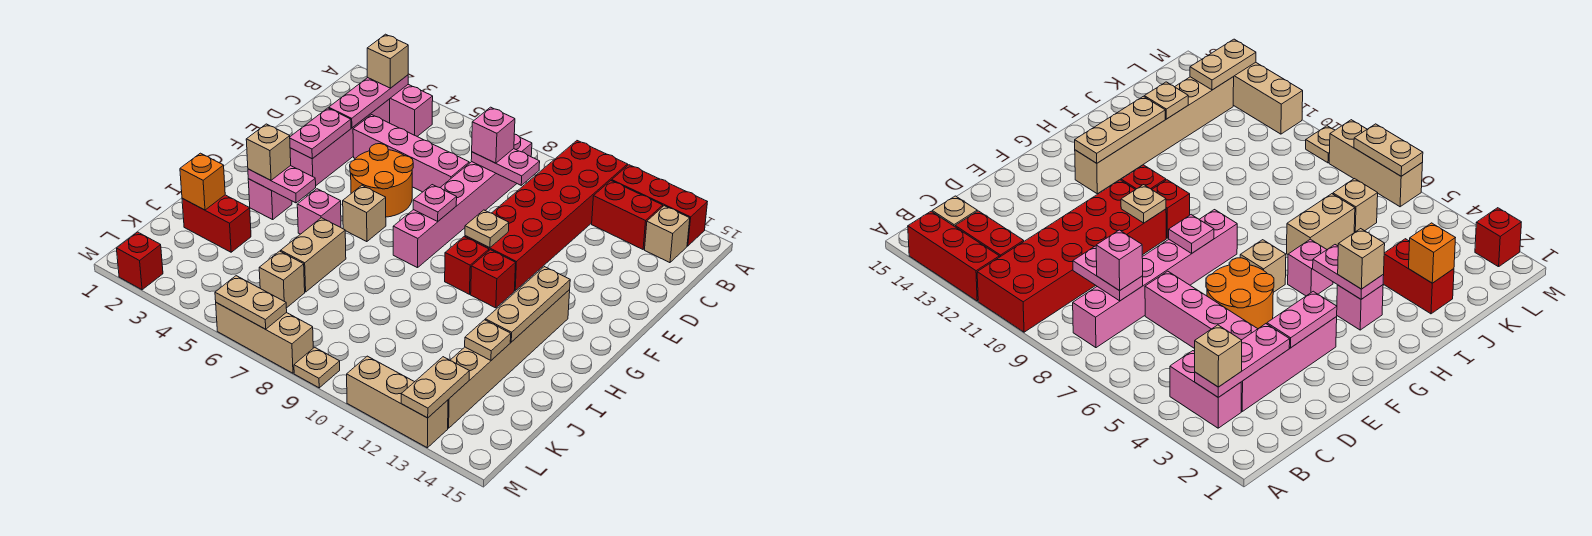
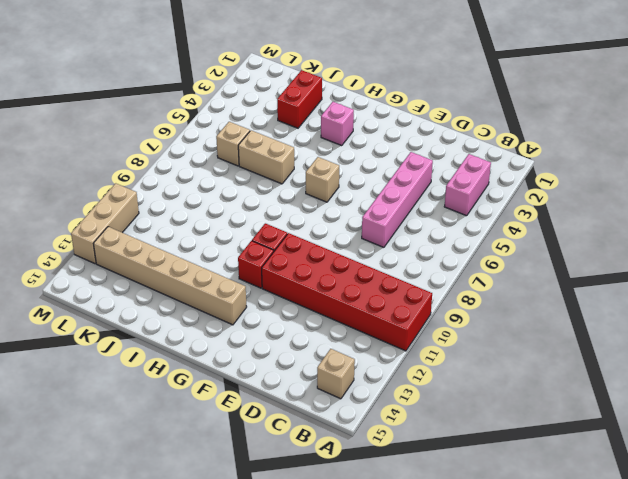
none -> red brick A12:A14 level 1
none -> pink brick B8:G8 level 1
none -> red brick B12:B13 level 1
none -> pink brick C3:F3 level 1

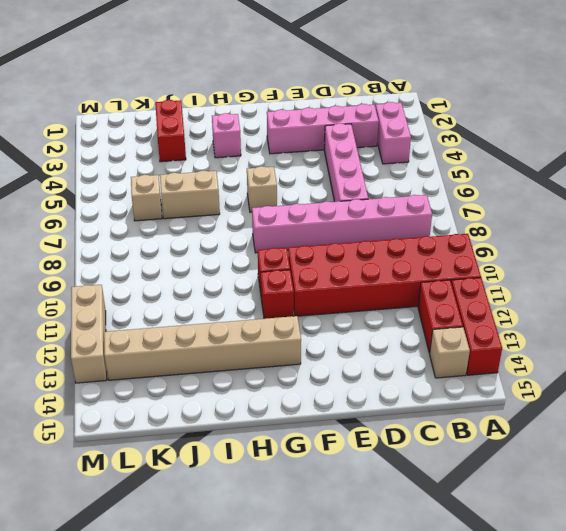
none -> orange round brick E5:F6 level 1
none -> pink brick H5 level 1
none -> red brick M2 level 1
none -> tan brick M6:M8 level 1

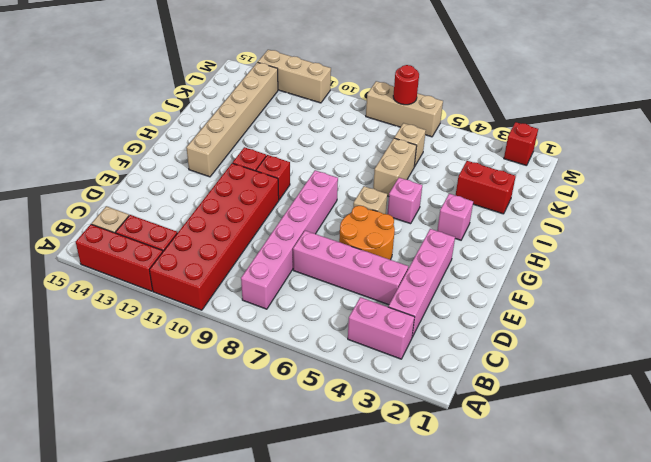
red round brick M7 level 2 -> tan plate M6:M7 level 2
none -> tan plate M9 level 1
none -> pink plate B3:D3 level 2
none -> pink plate C8:C9 level 2
none -> pink plate E3:F3 level 2

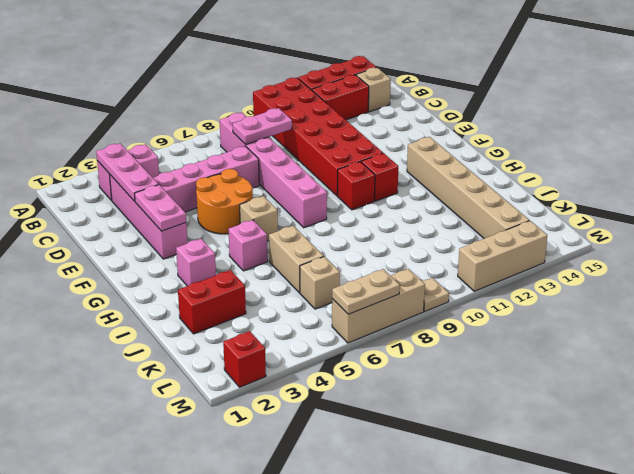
none -> pink plate F8 level 2
none -> tan plate F10 level 2
none -> tan plate G13:I13 level 2
none -> pink plate H3:H4 level 2

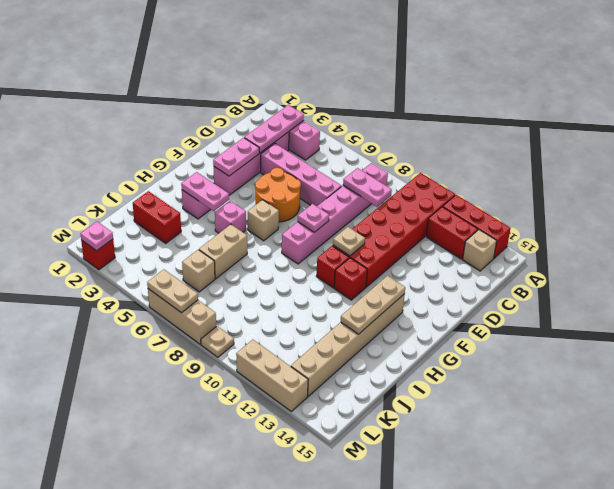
pink plate M2 level 2 -> none
none -> orange brick J2 level 2
none -> tan plate J13 level 2
none -> tan plate L13:M13 level 2
none -> tan brick B3 level 3

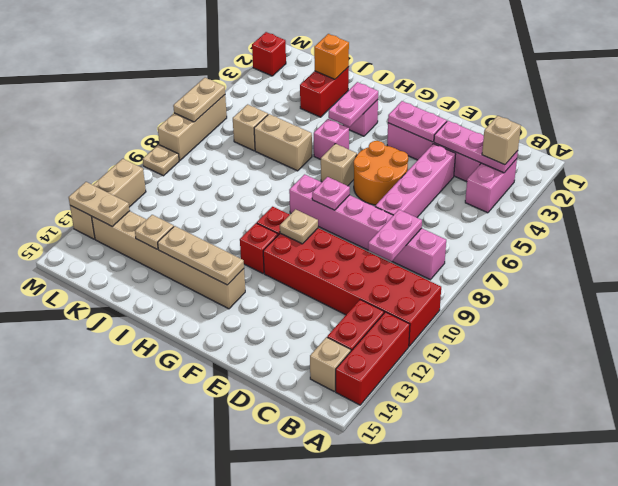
none -> pink brick C8 level 3
none -> tan brick H3 level 3

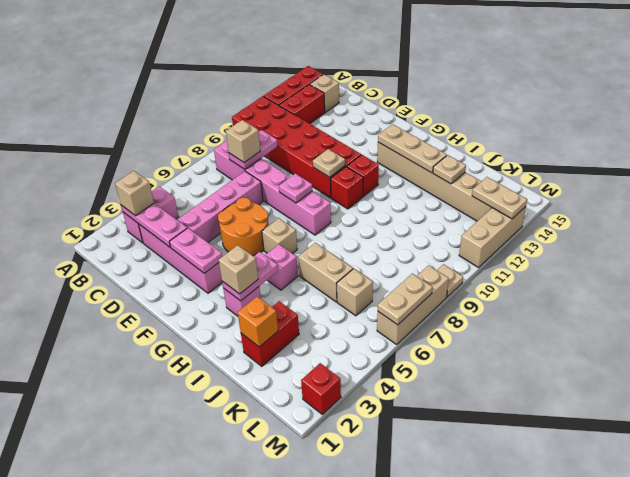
tan brick C8 level 3 -> pink brick C8 level 3

